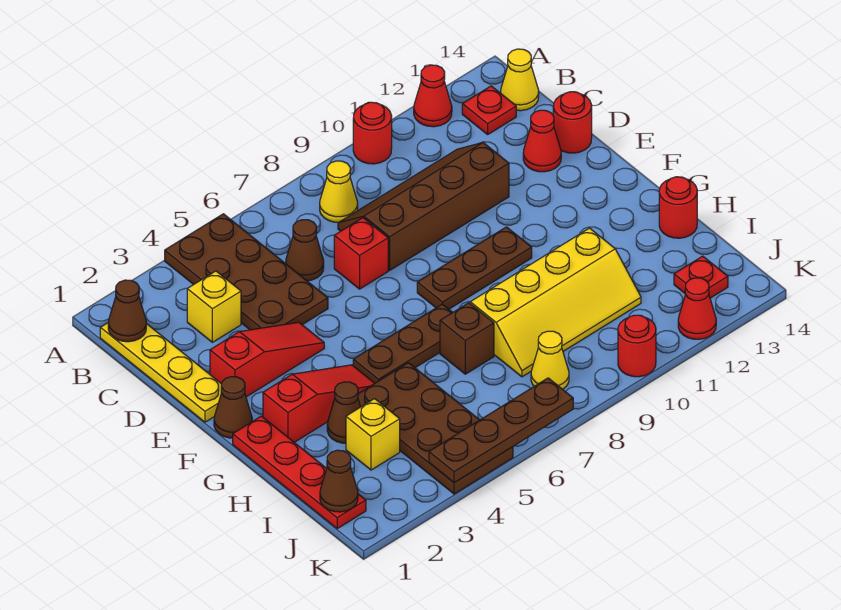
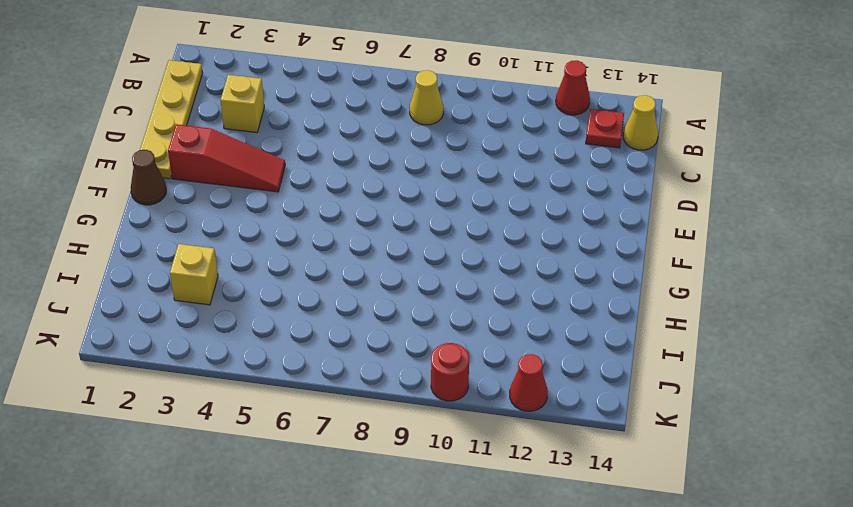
none -> brown plate A4:D5 level 1
none -> red round brick A10 level 1
none -> brown cone C6 level 1
none -> brown slope C8:D11 level 1 top D

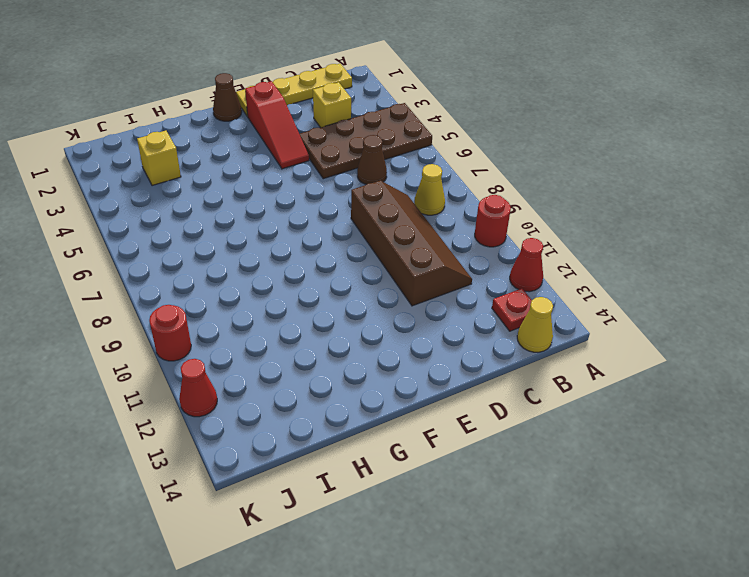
none -> red brick D7 level 1
none -> red cone D13 level 1
none -> red round brick D14 level 1
none -> brown plate F8:F10 level 1

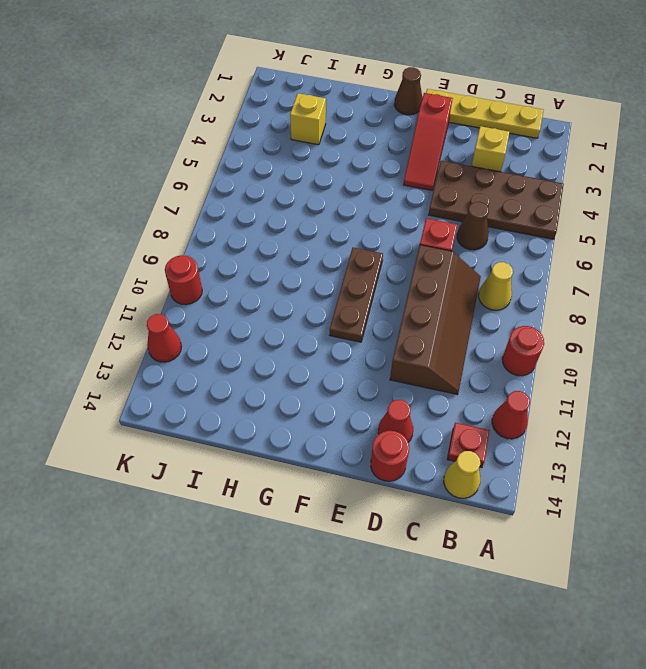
none -> red plate G1:J1 level 1
none -> red slope G2:G4 level 1 top 2
none -> brown plate G5:G7 level 1
none -> brown cone H3 level 1

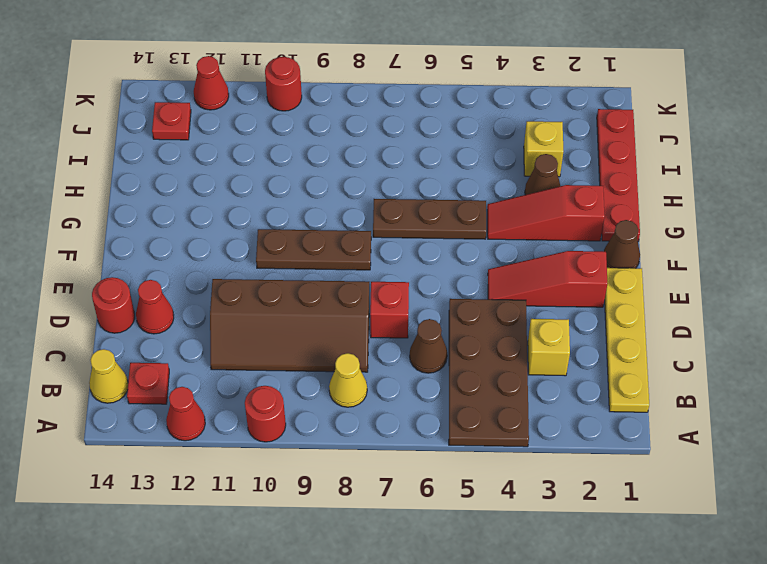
none -> brown plate H4:K5 level 1
none -> brown brick H7 level 1
none -> yellow slope H8:I11 level 1 top H
none -> red round brick H14 level 1

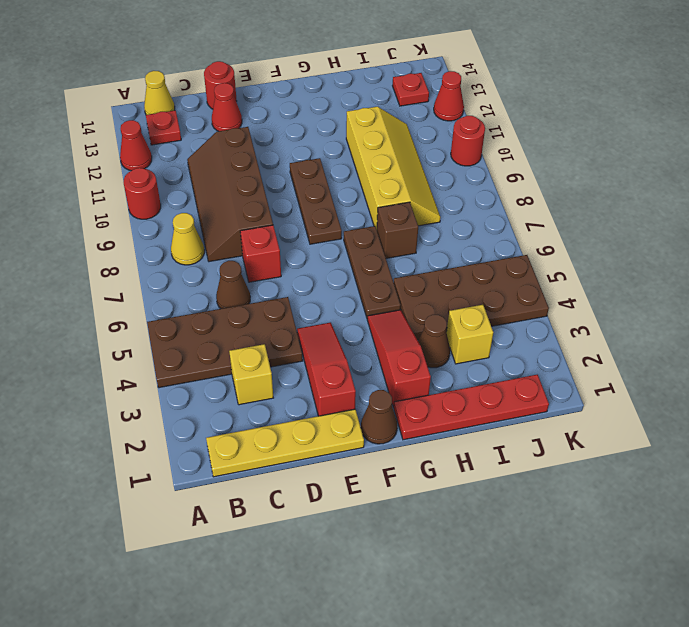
none -> red round brick H14 level 1
none -> yellow cone J8 level 1
none -> brown cone B1 level 2
none -> brown cone J1 level 2

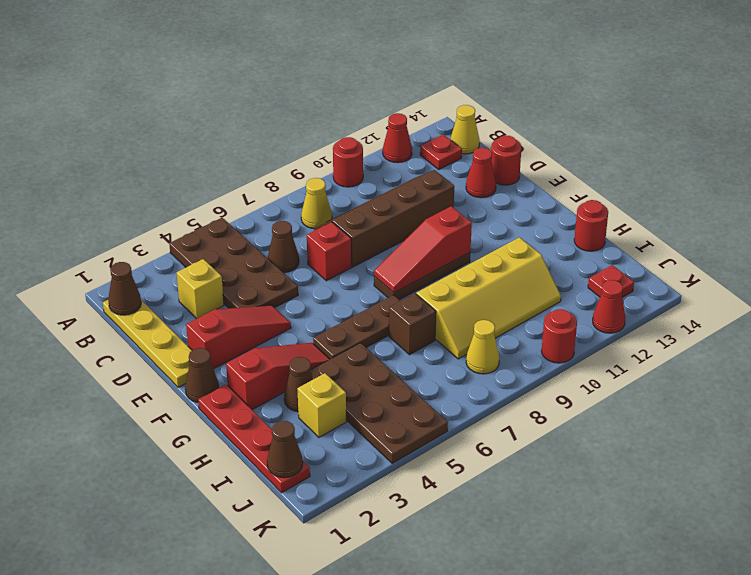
red slope F8:F10 level 2 top 10 -> none
none -> brown plate K4:K7 level 2

